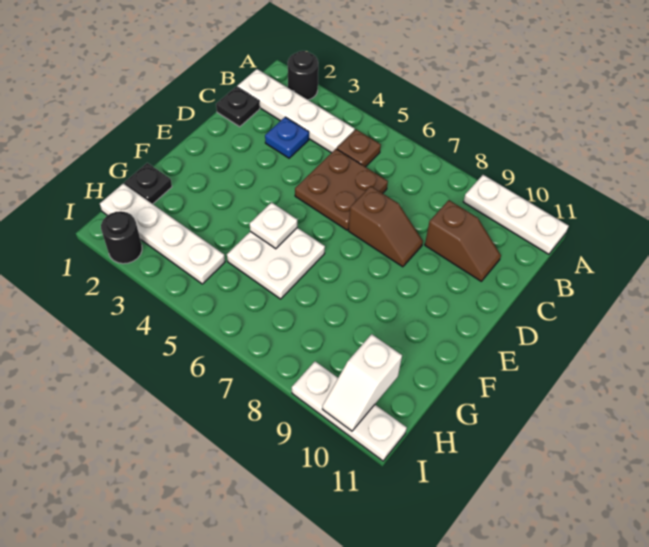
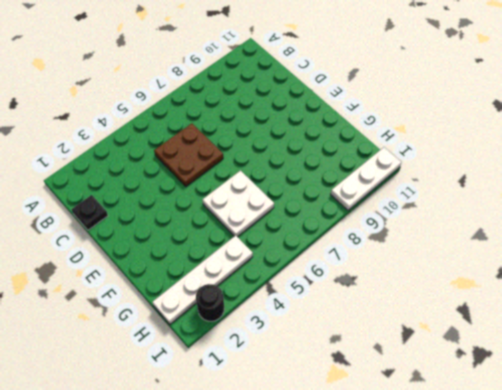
none -> black round brick A2 level 1
none -> white plate A9:A11 level 1
none -> white plate B1:B4 level 1

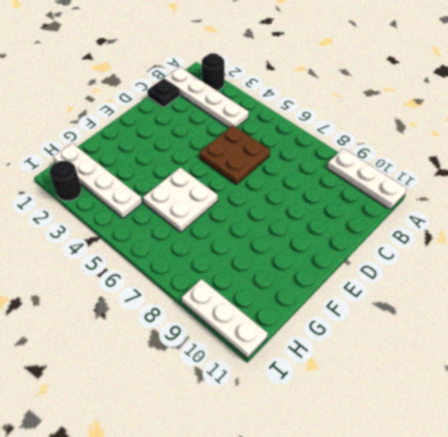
none -> brown plate B5 level 1
none -> blue plate C3 level 1
none -> brown slope C9:C10 level 1 top 9

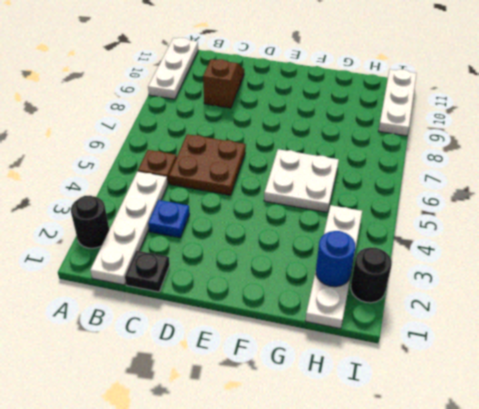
blue round brick H2 level 2 -> none
none -> brown slope D7:D8 level 1 top 7
none -> black plate G1 level 1
none -> white plate F5 level 2

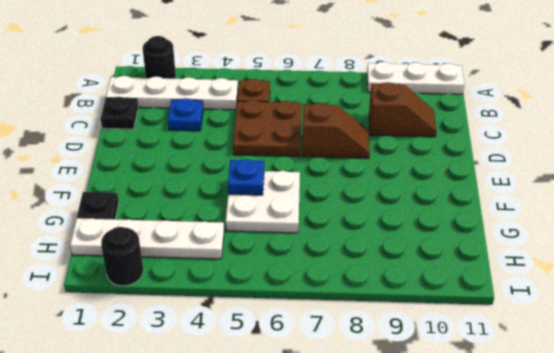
blue plate F5 level 2 -> white plate F5 level 2
none -> white plate I9:I11 level 1
none -> white slope H10:I10 level 2 top H

